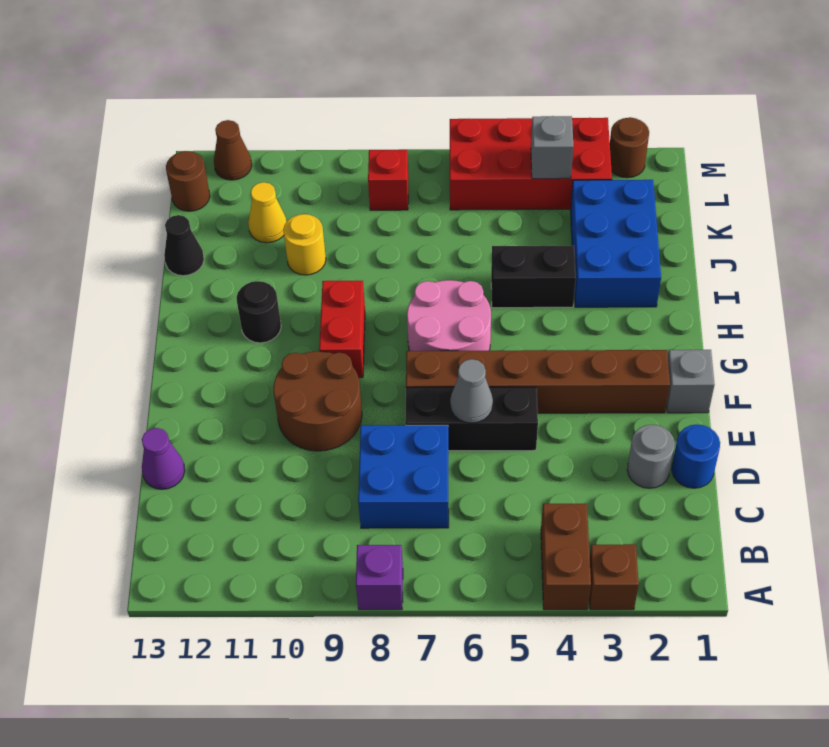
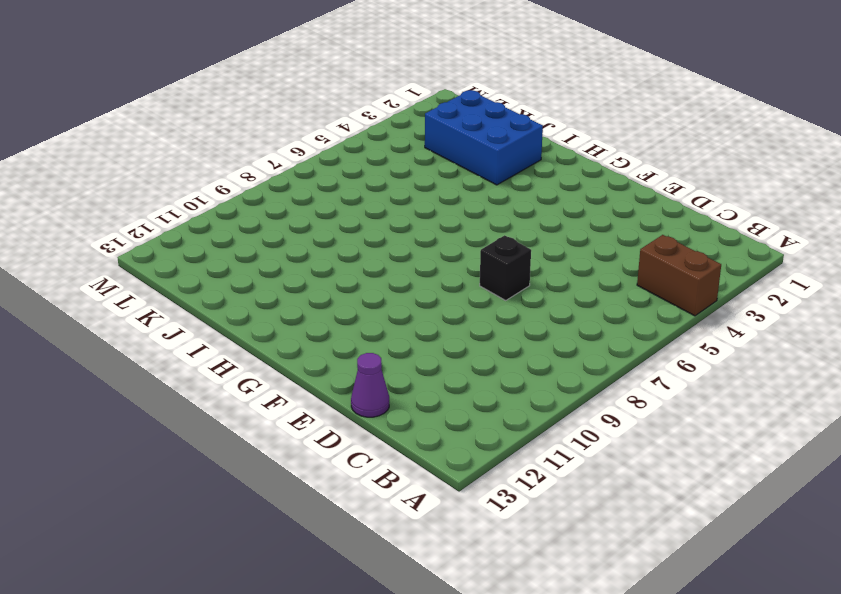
black brick E7 level 1 -> black brick E5:E7 level 1
none -> brown brick A3 level 1
none -> purple brick A8 level 1
none -> blue brick C7:D8 level 1

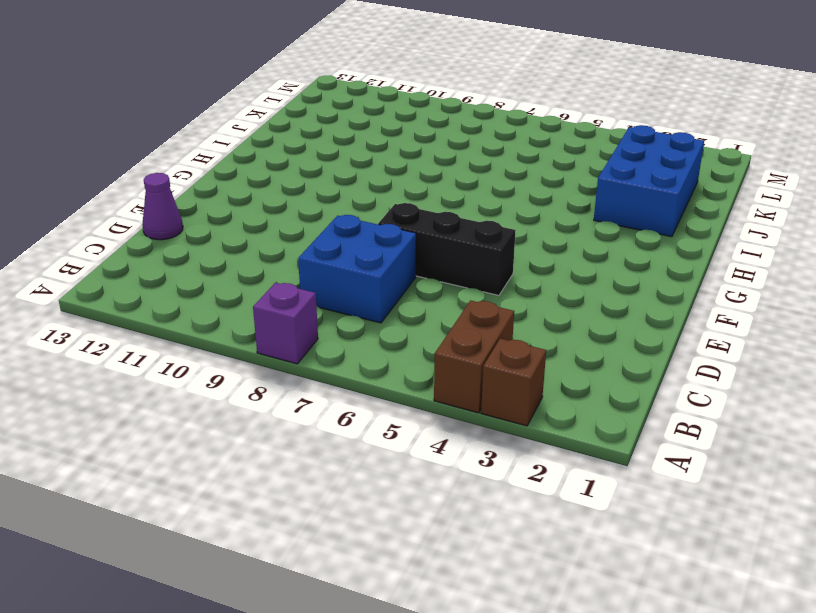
none -> blue round brick D1 level 1
none -> grey round brick D2 level 1
none -> brown round brick E9:F10 level 1

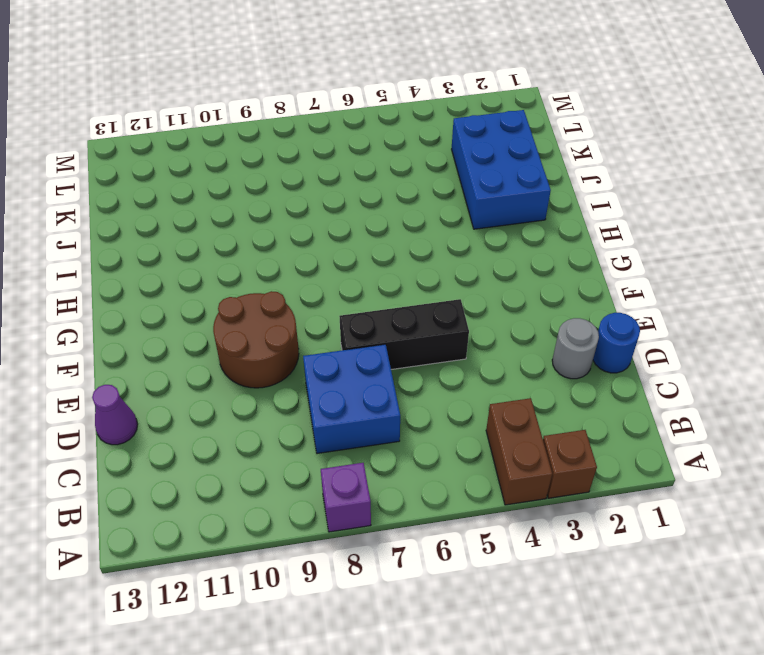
none -> grey brick F1 level 1
none -> brown brick F2:F7 level 1
none -> pink round brick G6:H7 level 1

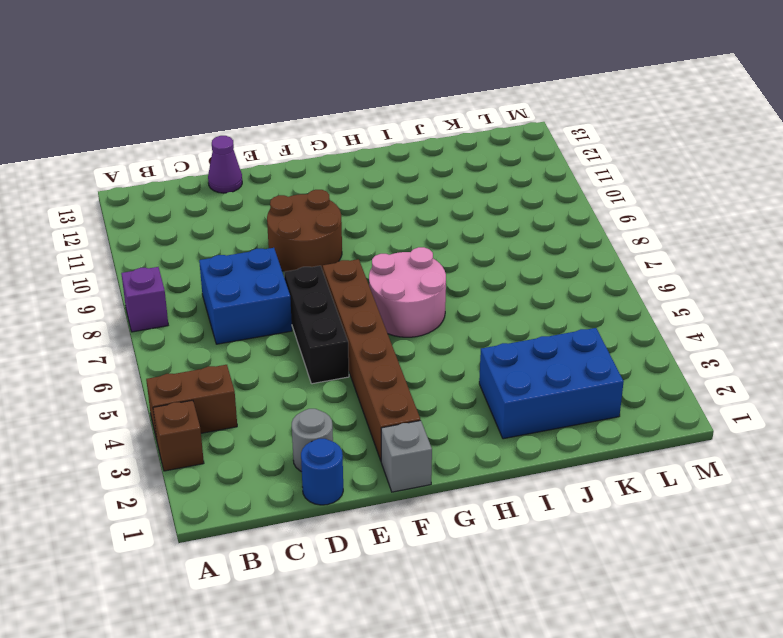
none -> red brick G9:H9 level 1
none -> black round brick H11 level 1
none -> black brick I4:I5 level 1

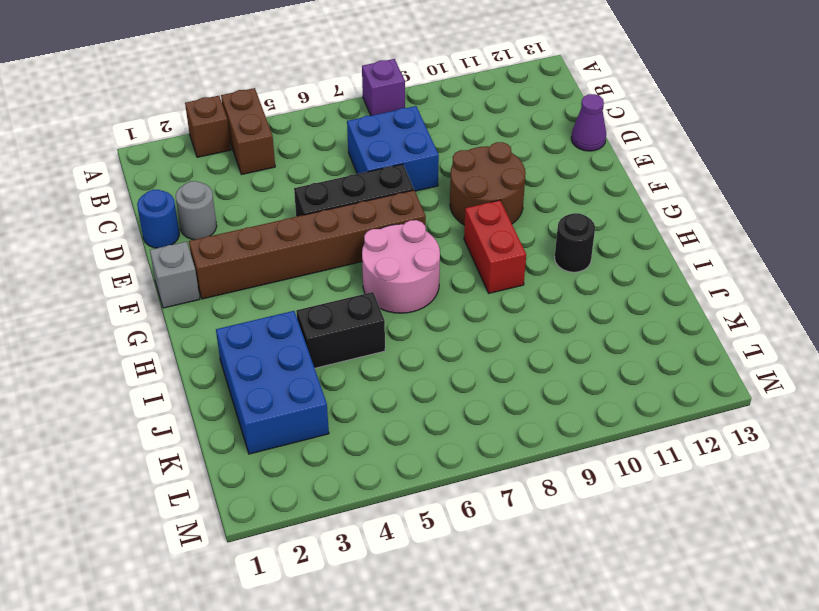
none -> yellow round brick J10 level 1
none -> black cone J13 level 1
none -> yellow cone K11 level 1

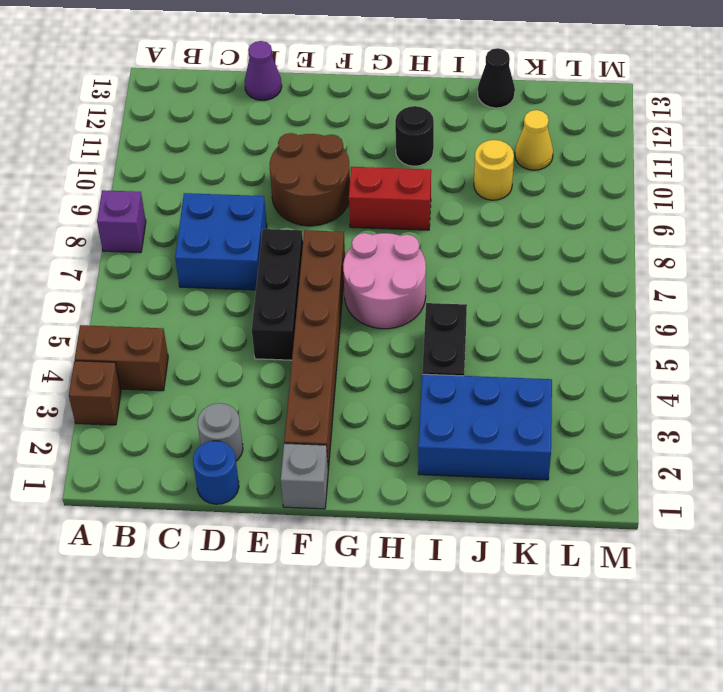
none -> red brick L3:M6 level 1
none -> red brick L8 level 1
none -> brown round brick L13 level 1

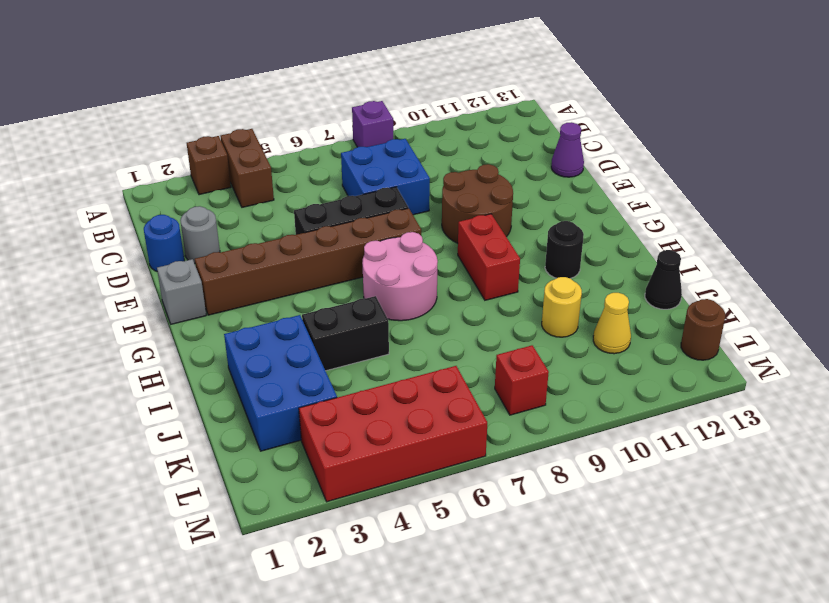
none -> brown round brick M2 level 1
none -> brown cone M12 level 1
none -> grey cone E6 level 2

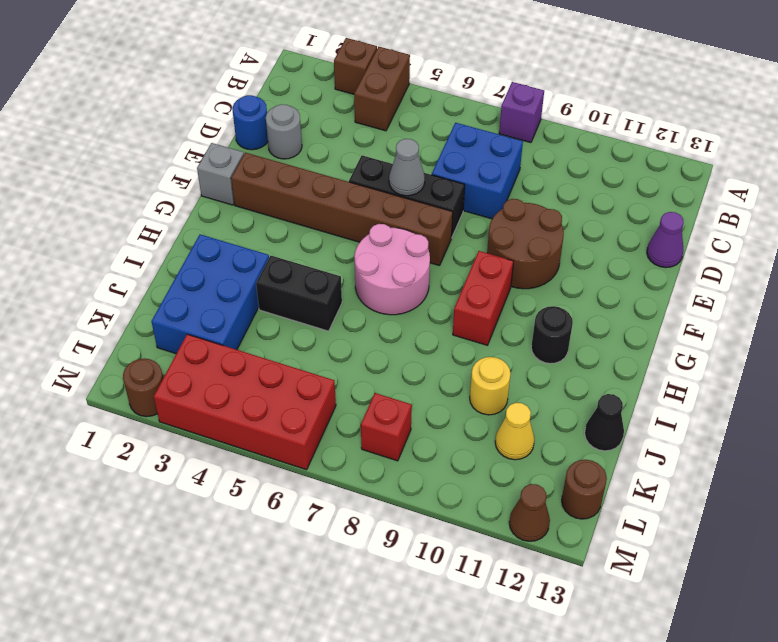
none -> grey brick L4 level 2

